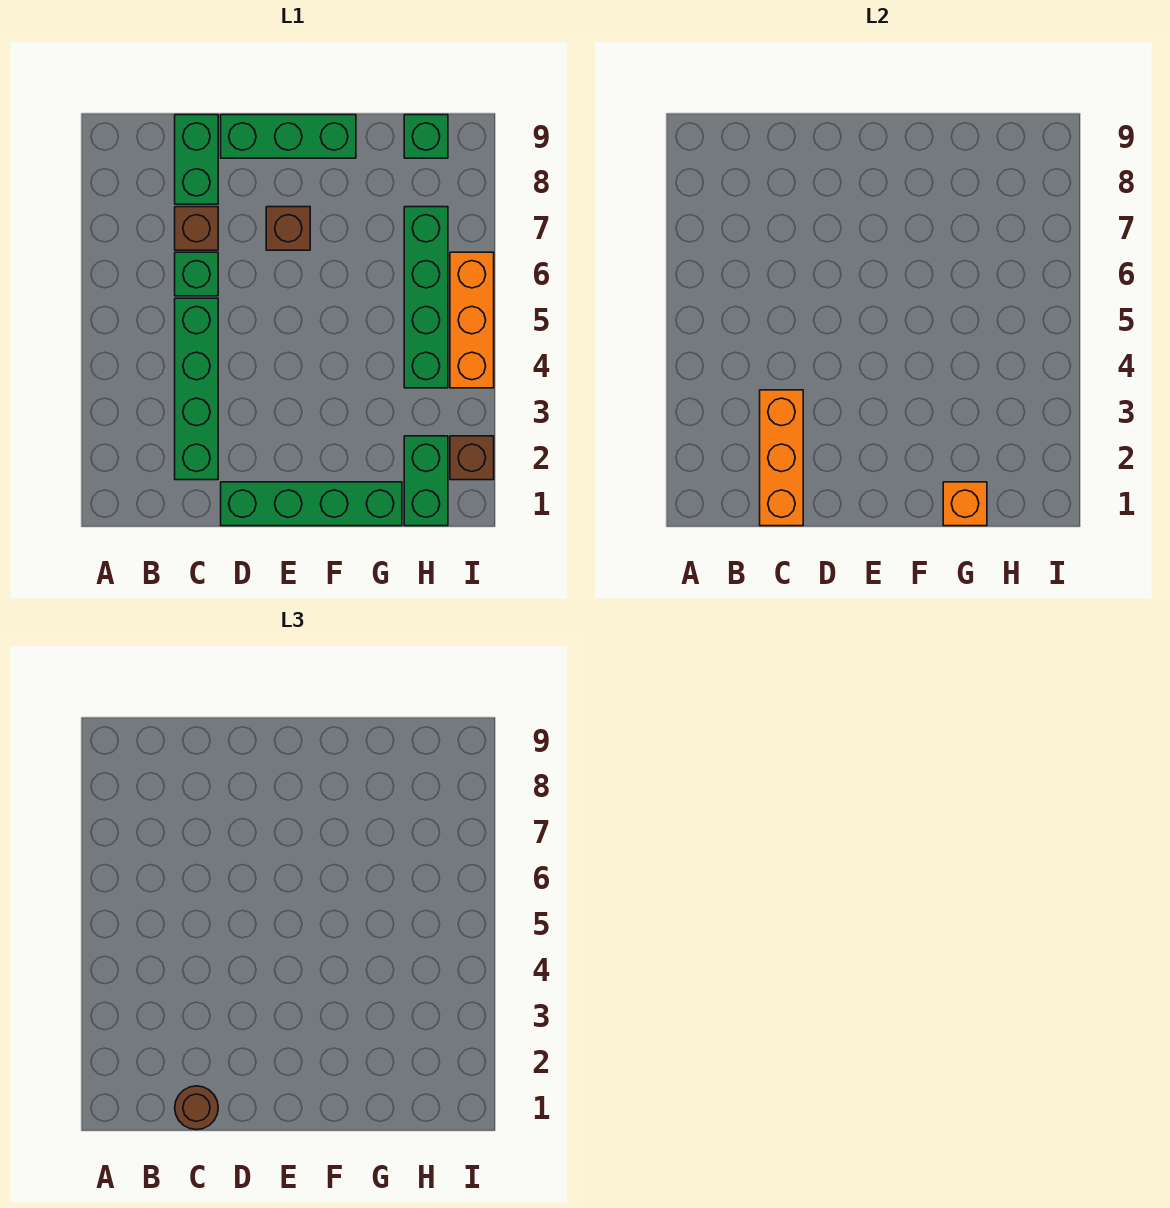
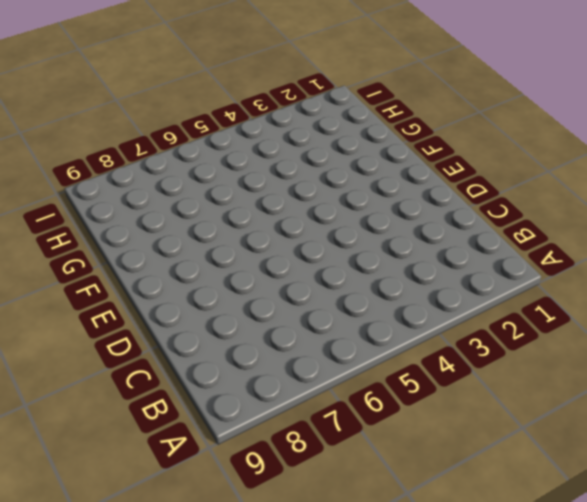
none -> green brick C2:C5 level 1
none -> green brick C6 level 1
none -> brown brick C7 level 1

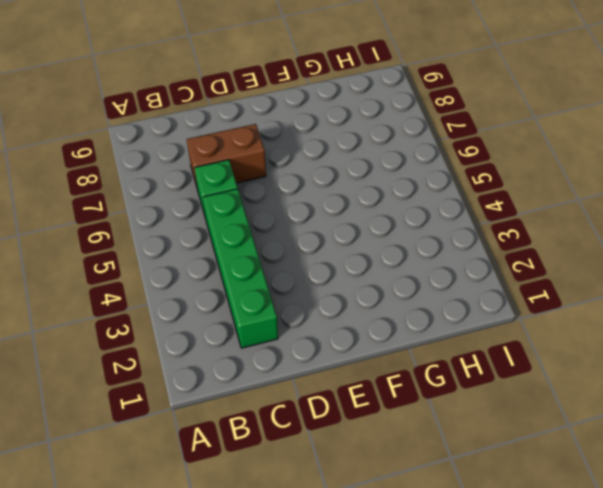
brown brick C7:D7 level 1 -> brown brick C7 level 1
none -> green brick C8:C9 level 1
none -> green brick D1:G1 level 1
none -> green brick D9:F9 level 1

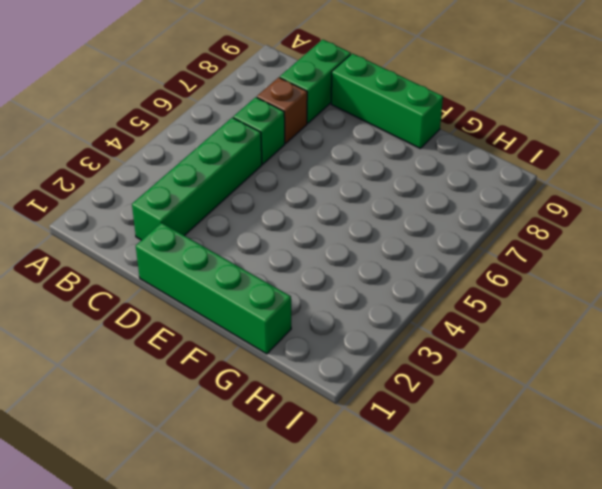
none -> brown brick E7 level 1
none -> green brick H1:H2 level 1
none -> green brick H4:H7 level 1

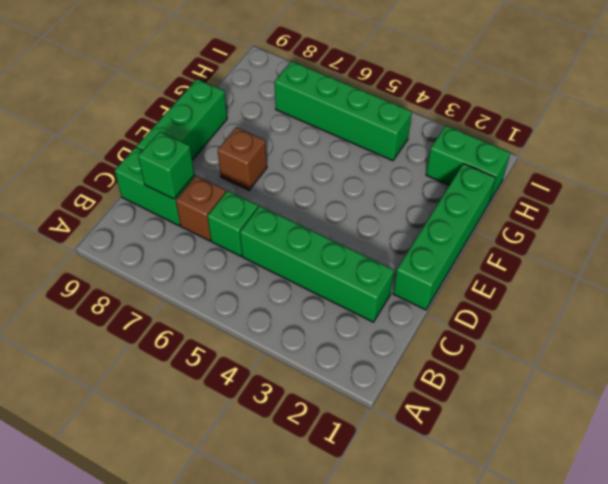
green brick C8 level 2 -> green brick H9 level 1
none -> brown brick I2 level 1
none -> orange brick I4:I6 level 1
none -> orange brick C1:C3 level 2

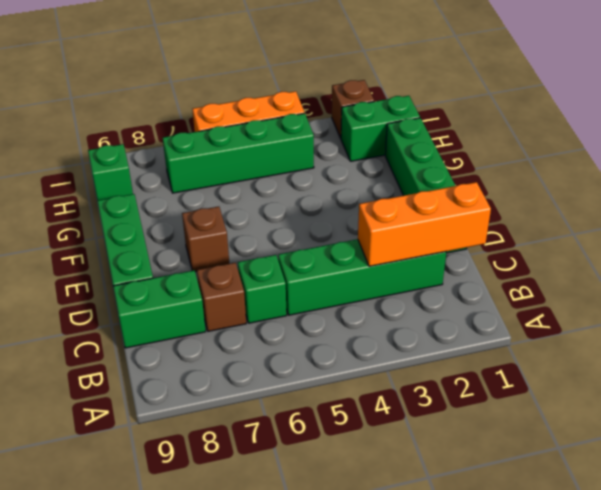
none -> orange brick G1 level 2
none -> brown round brick C1 level 3

